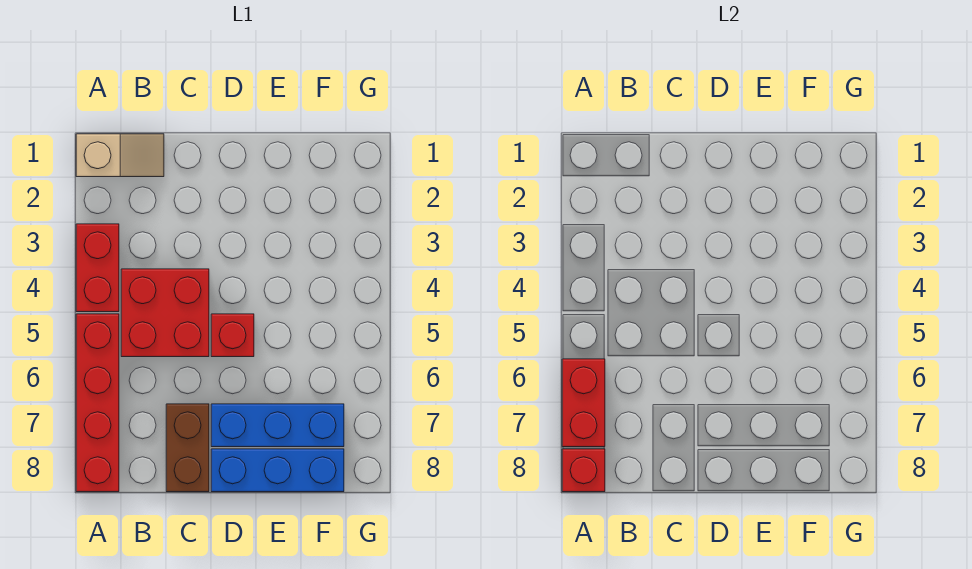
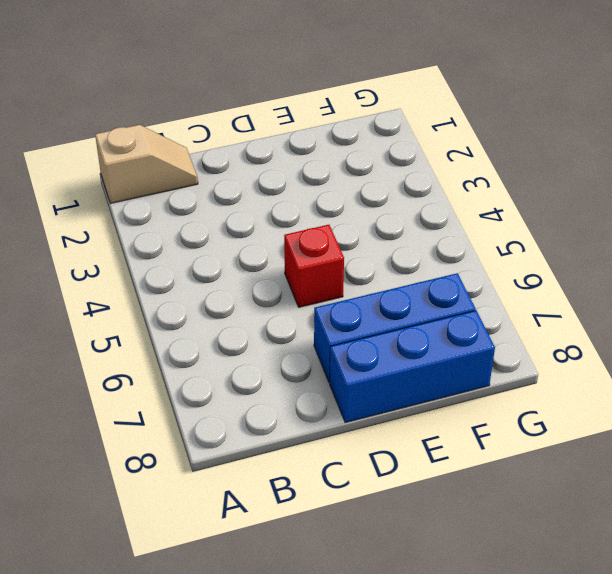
none -> red brick A3:A4 level 1
none -> red brick A5:A8 level 1

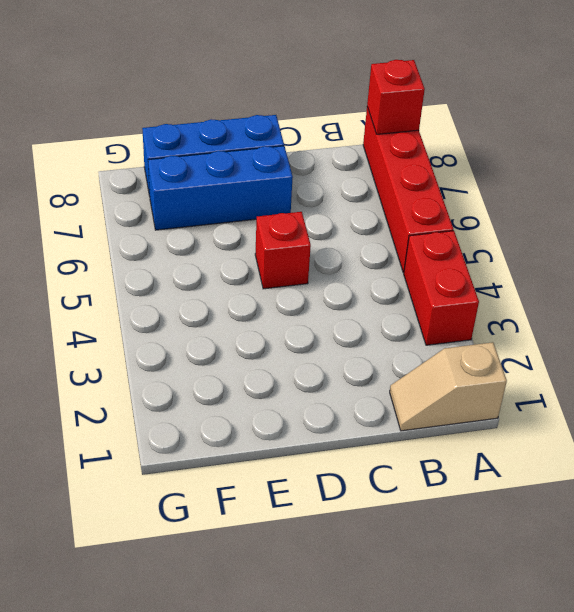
none -> red brick B4:C5 level 1
none -> brown brick C7:C8 level 1

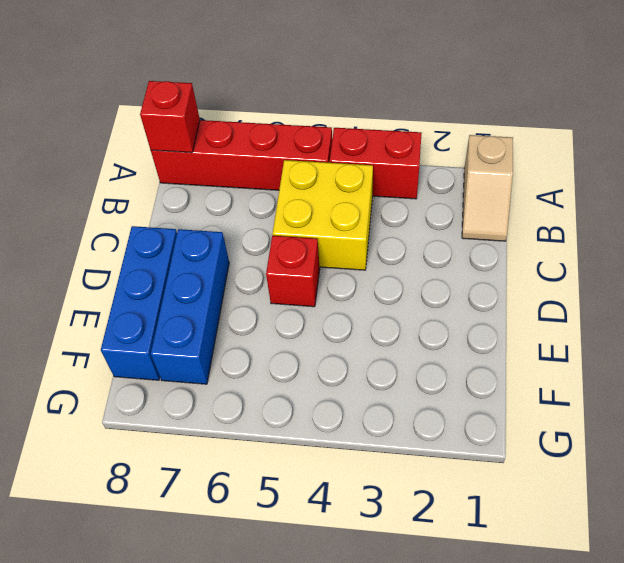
yellow brick B4:C5 level 1 -> red brick B4:C5 level 1
none -> brown brick C7:C8 level 1
none -> red brick A6:A7 level 2

